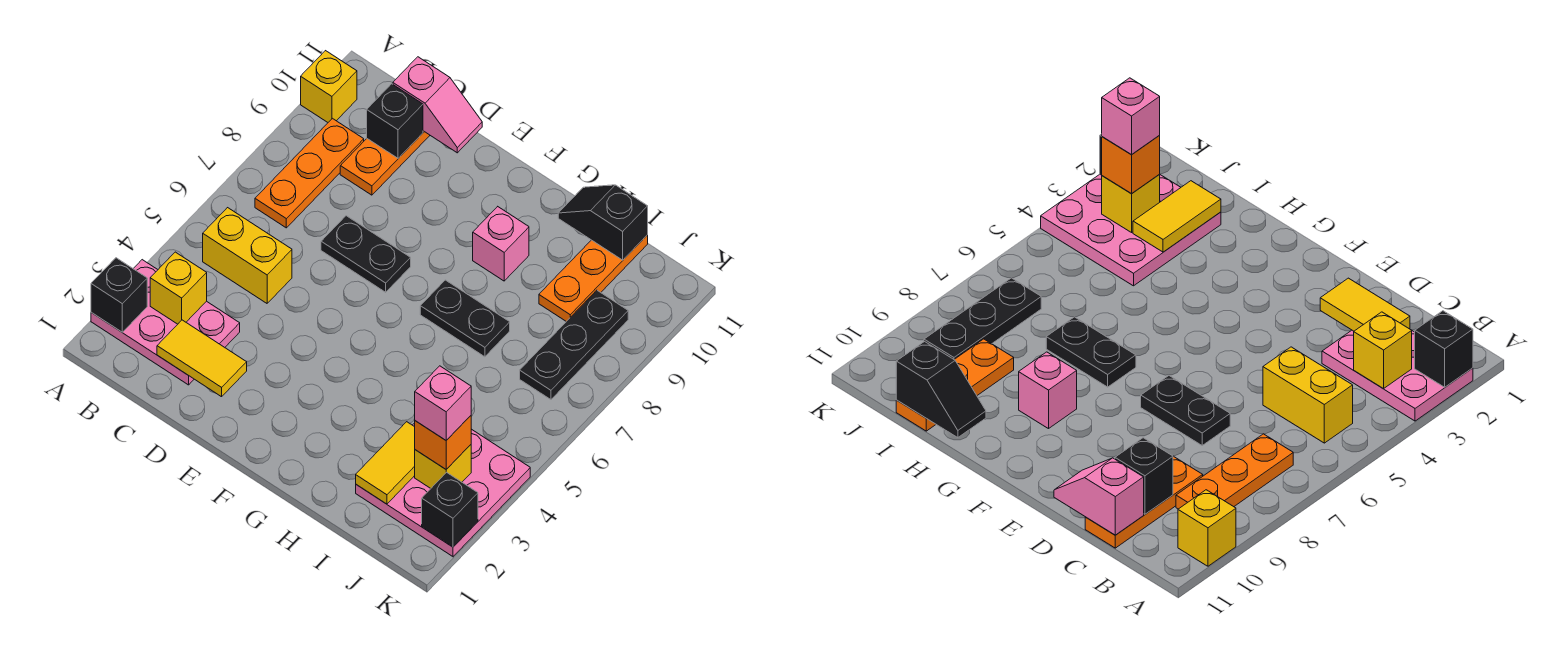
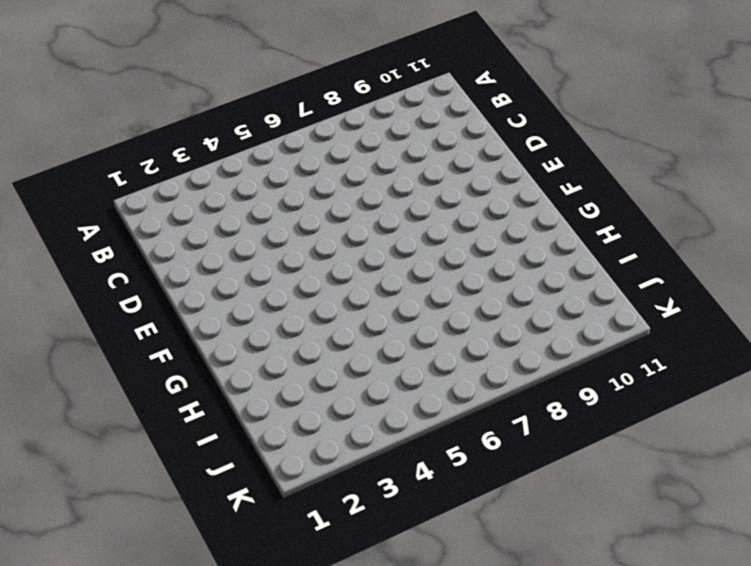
none -> pink plate A2:C3 level 1
none -> yellow brick A10 level 1
none -> yellow brick B5:C5 level 1

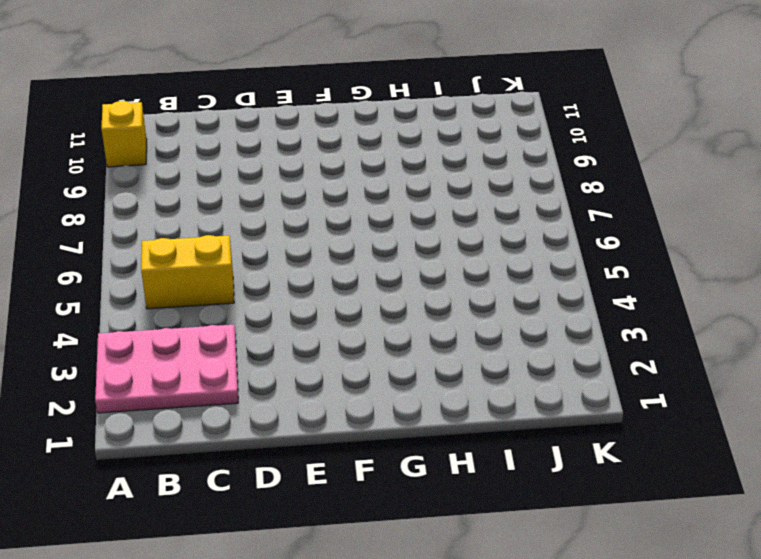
none -> orange plate B7:B9 level 1
none -> orange plate C9:C11 level 1
none -> black plate D7:E7 level 1

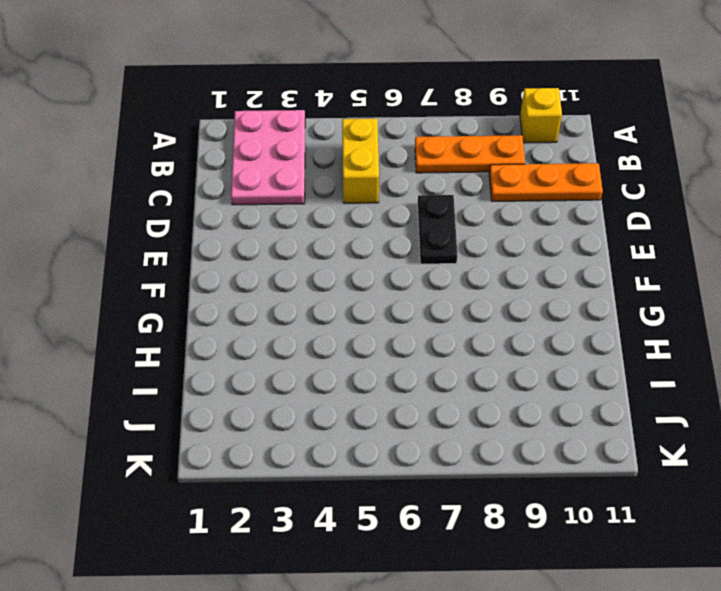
none -> black plate G7:H7 level 1
none -> pink brick G9 level 1
none -> pink plate I2:K4 level 1

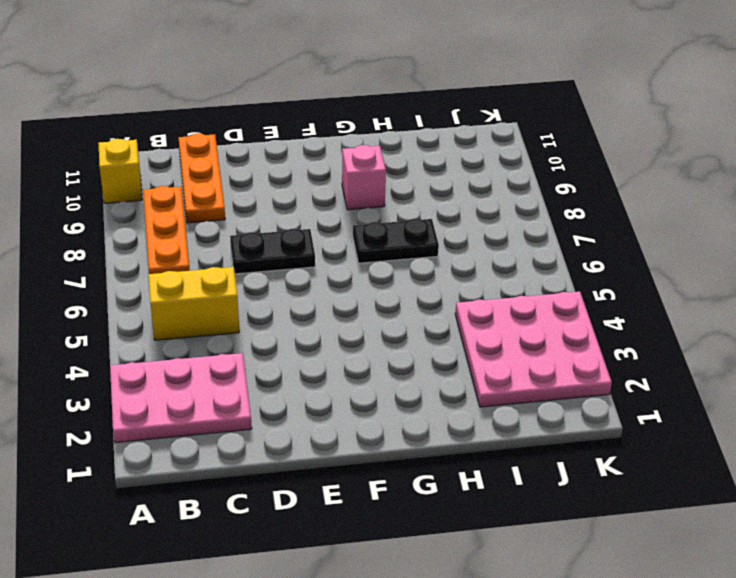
none -> orange plate I9:I11 level 1
none -> black plate J7:J9 level 1
none -> black brick A2 level 2

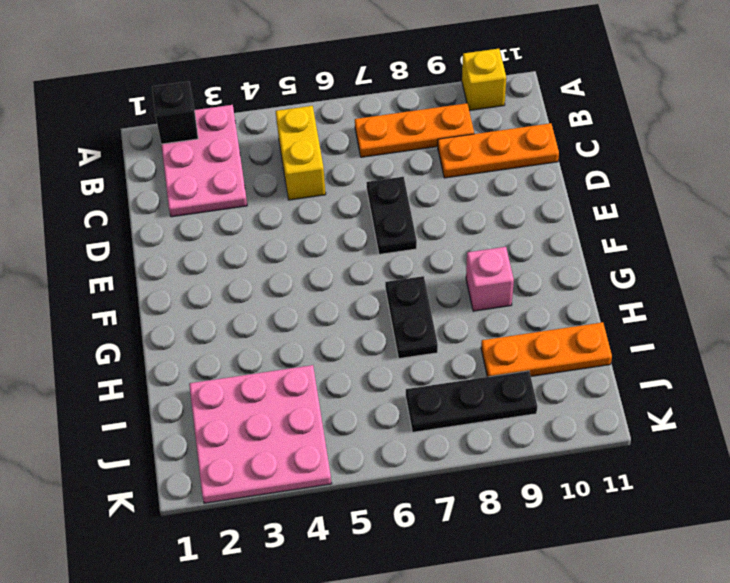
none -> yellow brick B3 level 2
none -> yellow tile C2:D2 level 2
none -> black brick C10 level 2

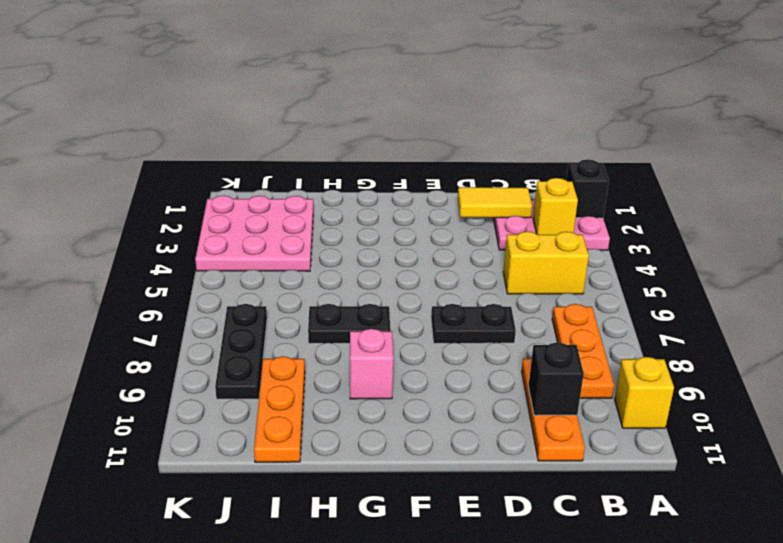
none -> pink slope C11:D11 level 2 top C
none -> black slope H11:I11 level 2 top I
none -> yellow tile I2:I3 level 2

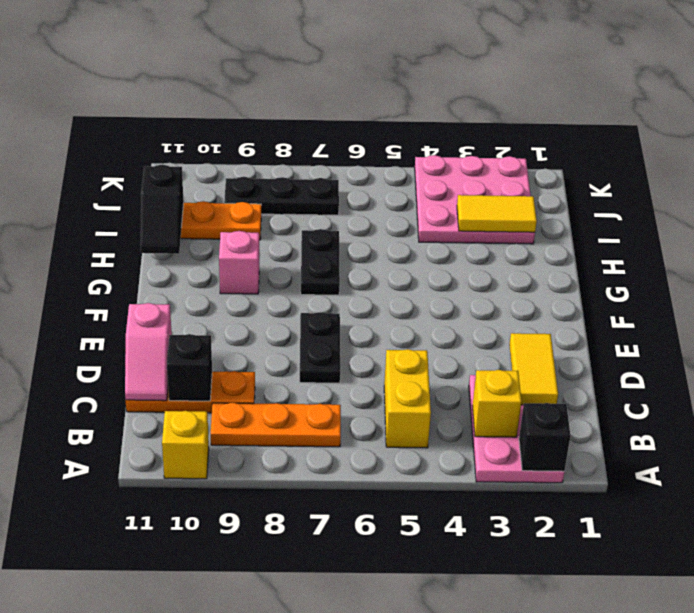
pink slope C11:D11 level 2 top D -> pink slope C11:D11 level 2 top C
none -> yellow brick J3 level 2
none -> black brick K2 level 2
none -> orange brick J3 level 3

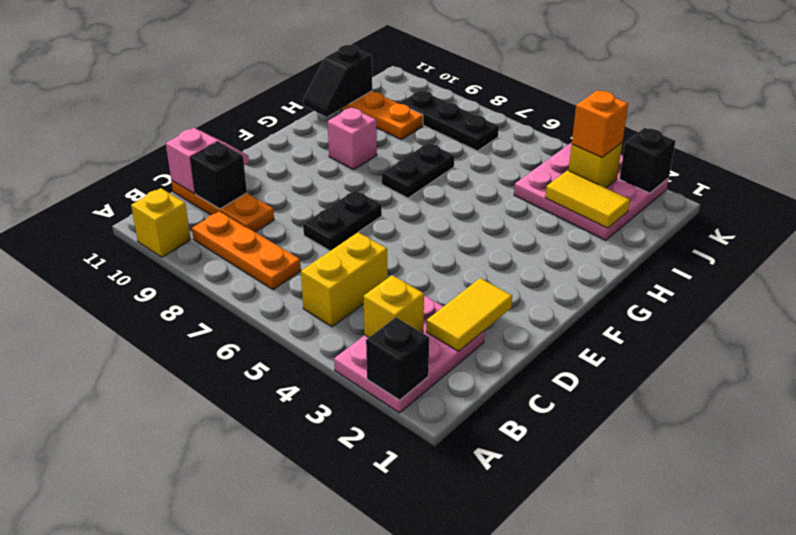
none -> pink brick J3 level 4

